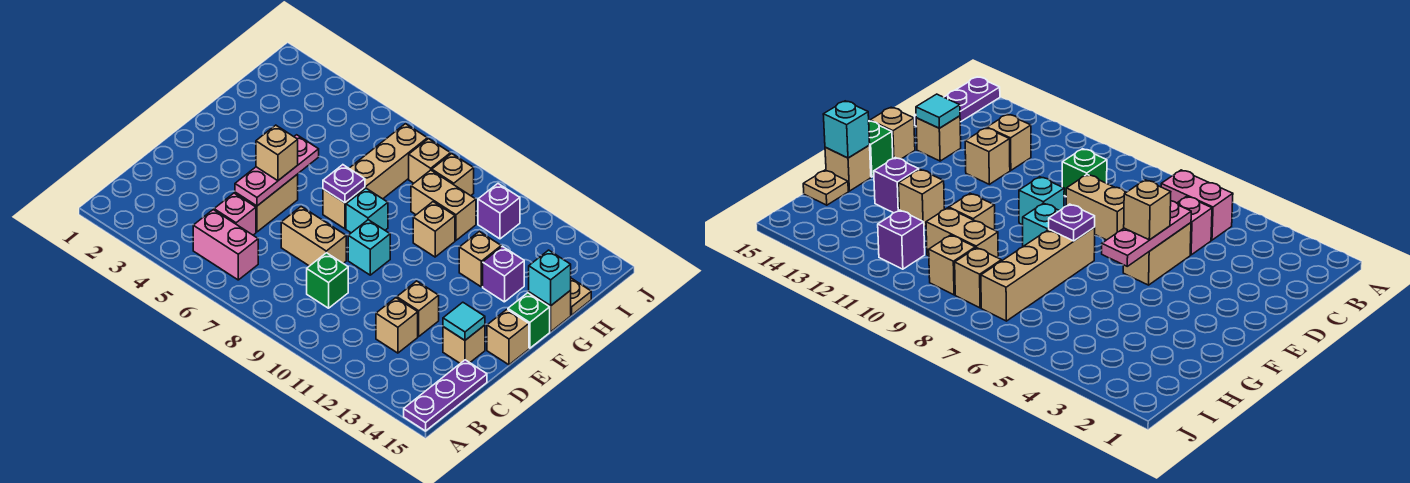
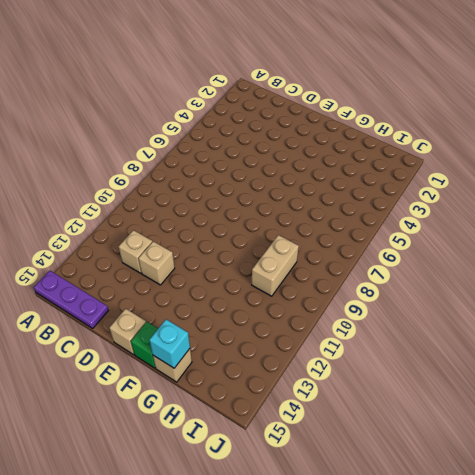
none -> pink brick B5:B6 level 1
none -> pink brick C5 level 1
none -> green brick C9 level 1

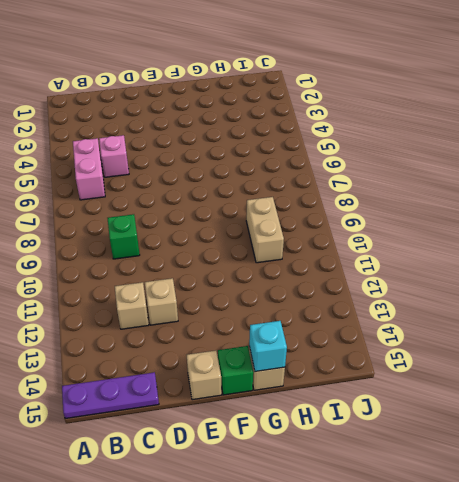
none -> tan brick D5:E5 level 1
none -> tan brick D7:D8 level 1
none -> tan brick D14 level 1

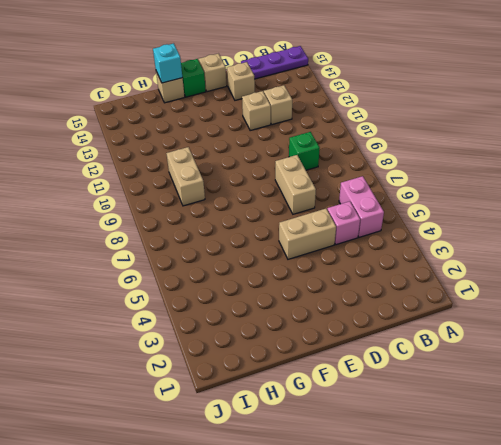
none -> cyan brick E9 level 1
none -> tan brick F7:I7 level 1
none -> cyan brick F8 level 1

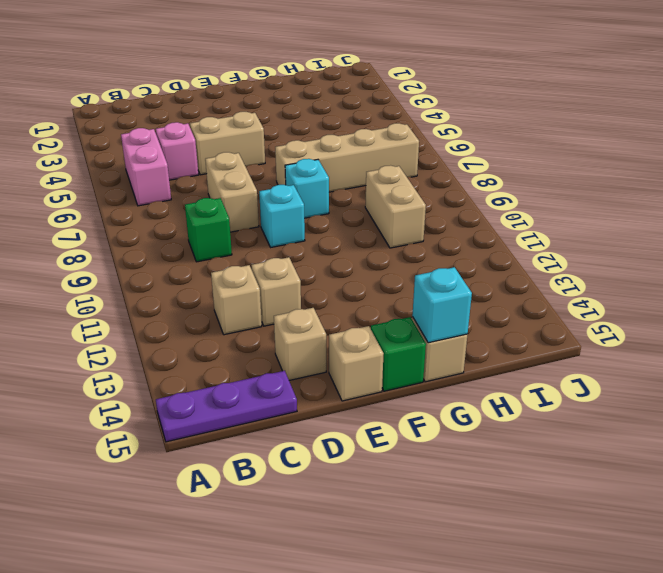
none -> tan brick G10 level 1
none -> tan brick G12 level 1
none -> purple brick G13 level 1

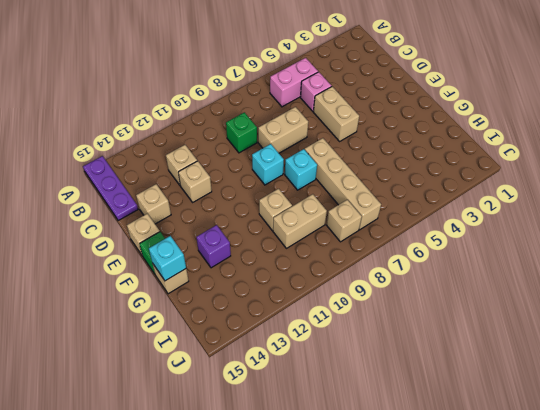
none -> tan brick G12 level 1
none -> tan plate H15 level 1
none -> tan brick I9 level 1

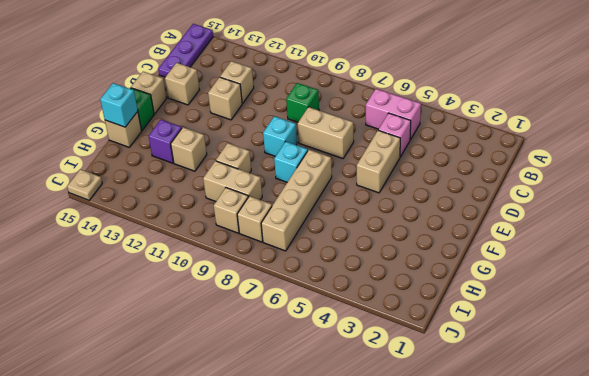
tan plate J15 level 1 -> tan plate H15 level 1
none -> purple brick I11 level 1
none -> pink plate D5:F5 level 2
none -> cyan tile D14 level 2

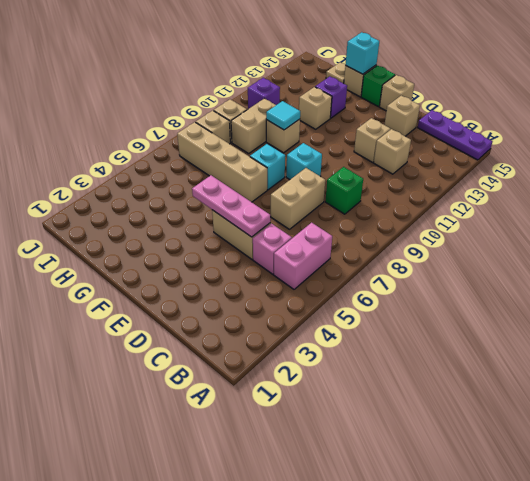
cyan tile G10 level 2 -> cyan tile D14 level 2
none -> purple plate F7 level 2
none -> tan brick E5 level 3

